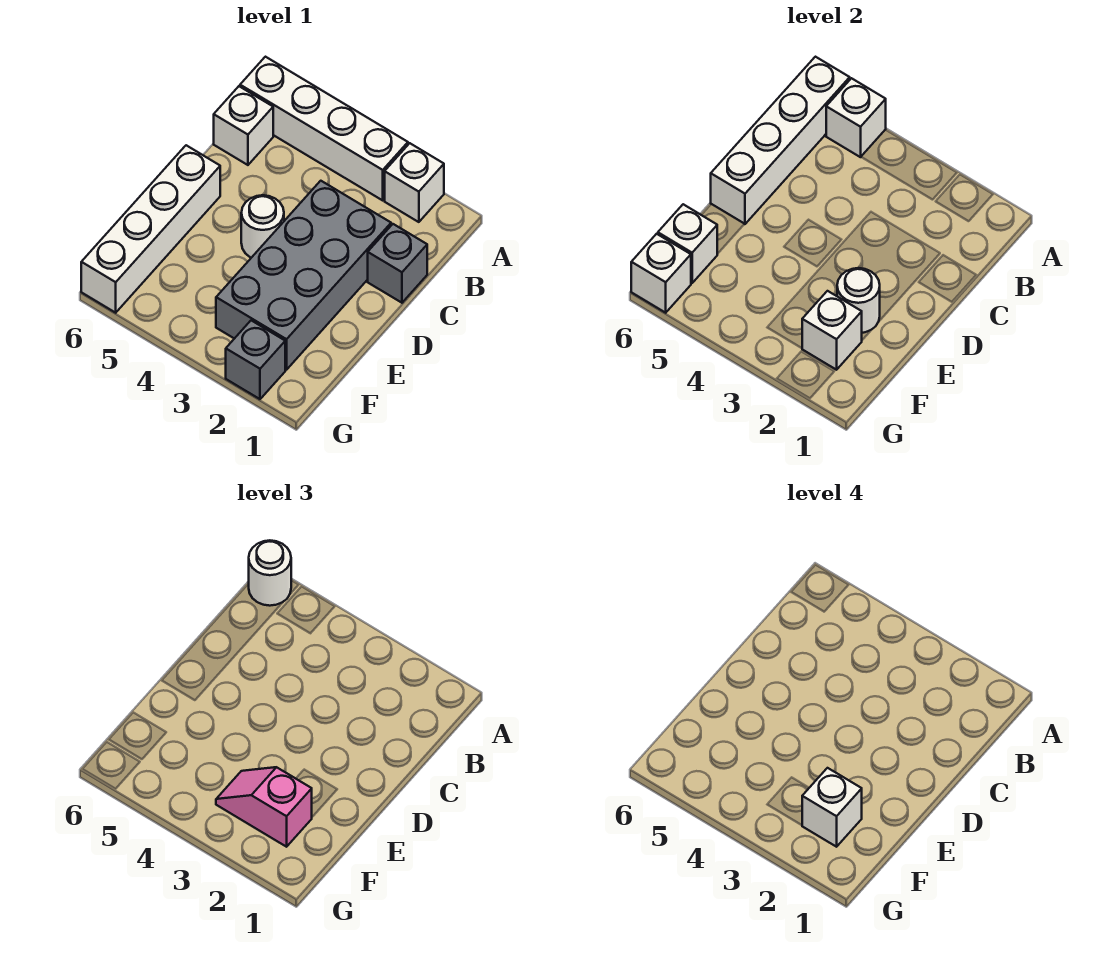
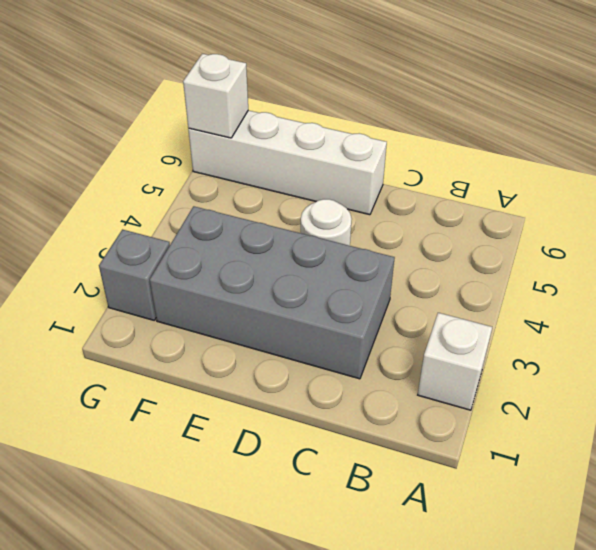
none -> white brick A3:A6 level 1
none -> white brick B6 level 1
none -> grey brick C1 level 1

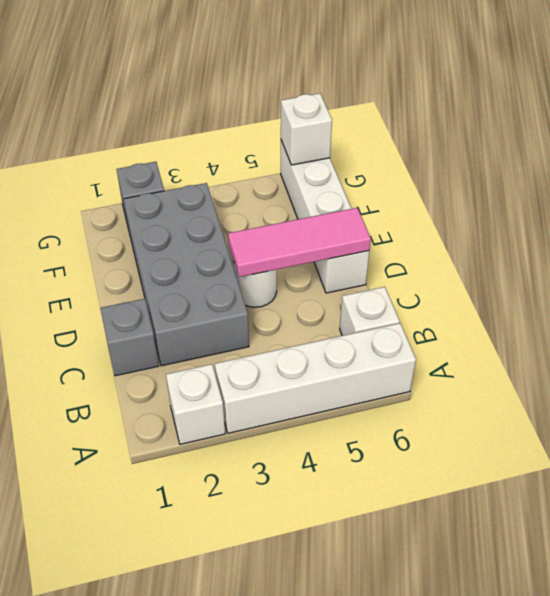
pink tile D4:D6 level 2 -> white brick A6:D6 level 2
none -> white brick A5 level 2
none -> white round brick E2 level 2
none -> white brick F2 level 2

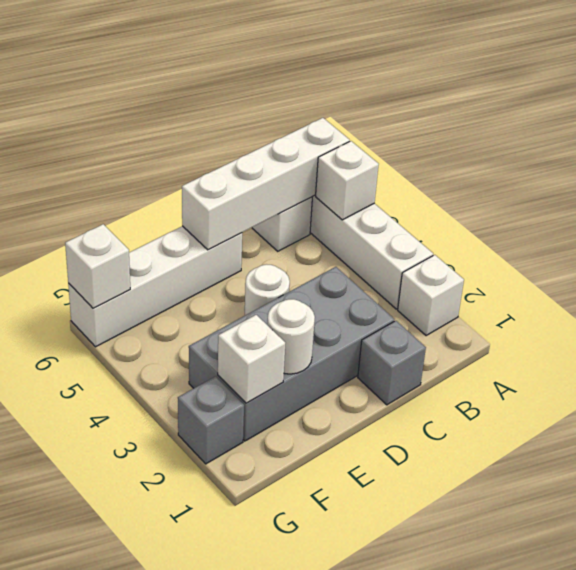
none -> white brick F6 level 2
none -> white round brick A6 level 3
none -> pink slope F2:F3 level 3 top 2

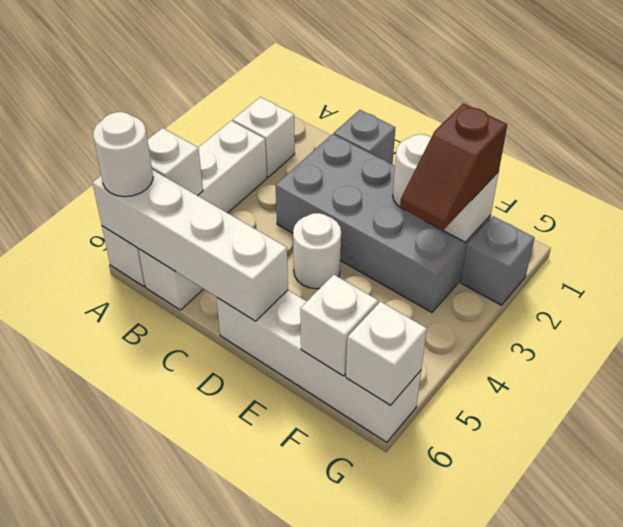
brown slope F2:F3 level 3 top 2 -> pink slope F2:F3 level 3 top 2
none -> white brick F2 level 4

